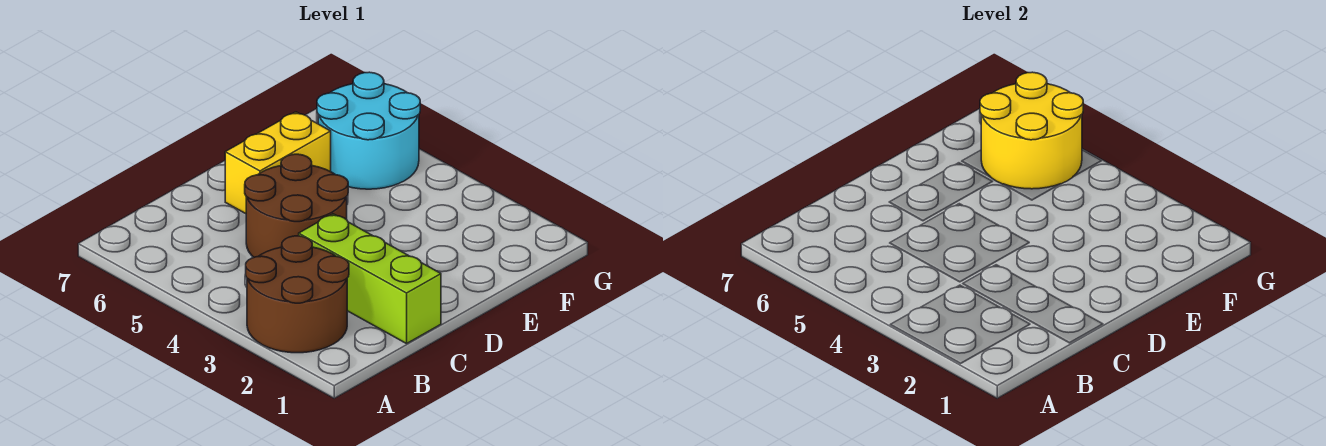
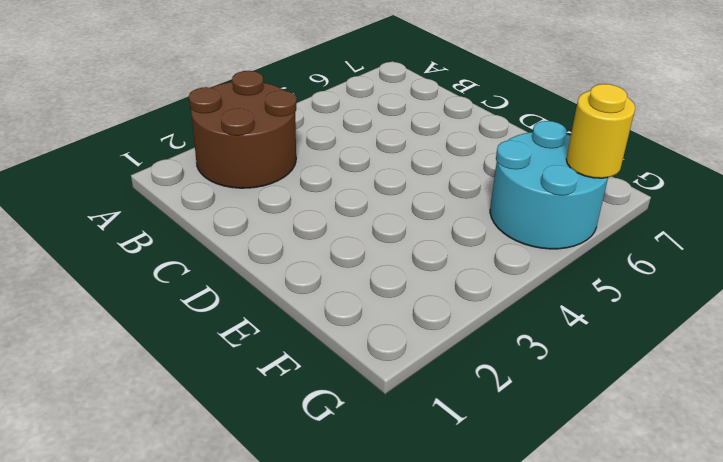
yellow round brick G6 level 2 -> yellow round brick F5:G6 level 2
none -> lime brick C1:C3 level 1
none -> brown round brick C4:D5 level 1

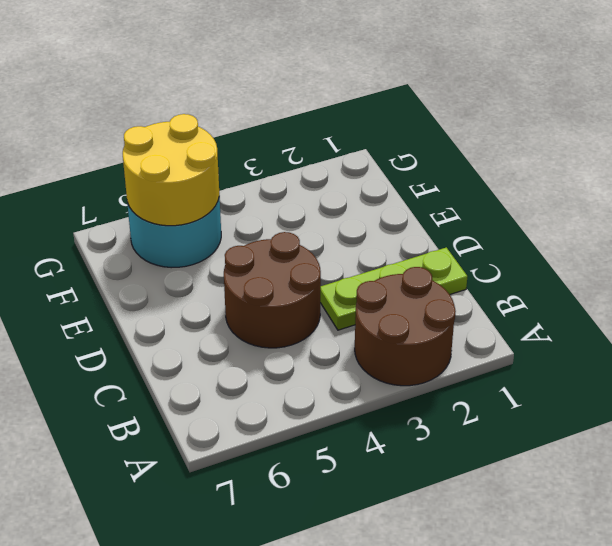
lime plate C1:C3 level 1 -> lime brick C1:C3 level 1
none -> yellow brick D6:E6 level 1

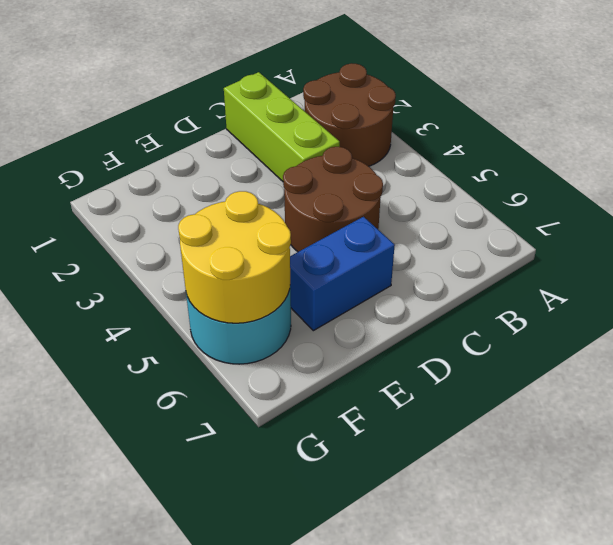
blue brick D6:E6 level 1 -> yellow brick D6:E6 level 1

